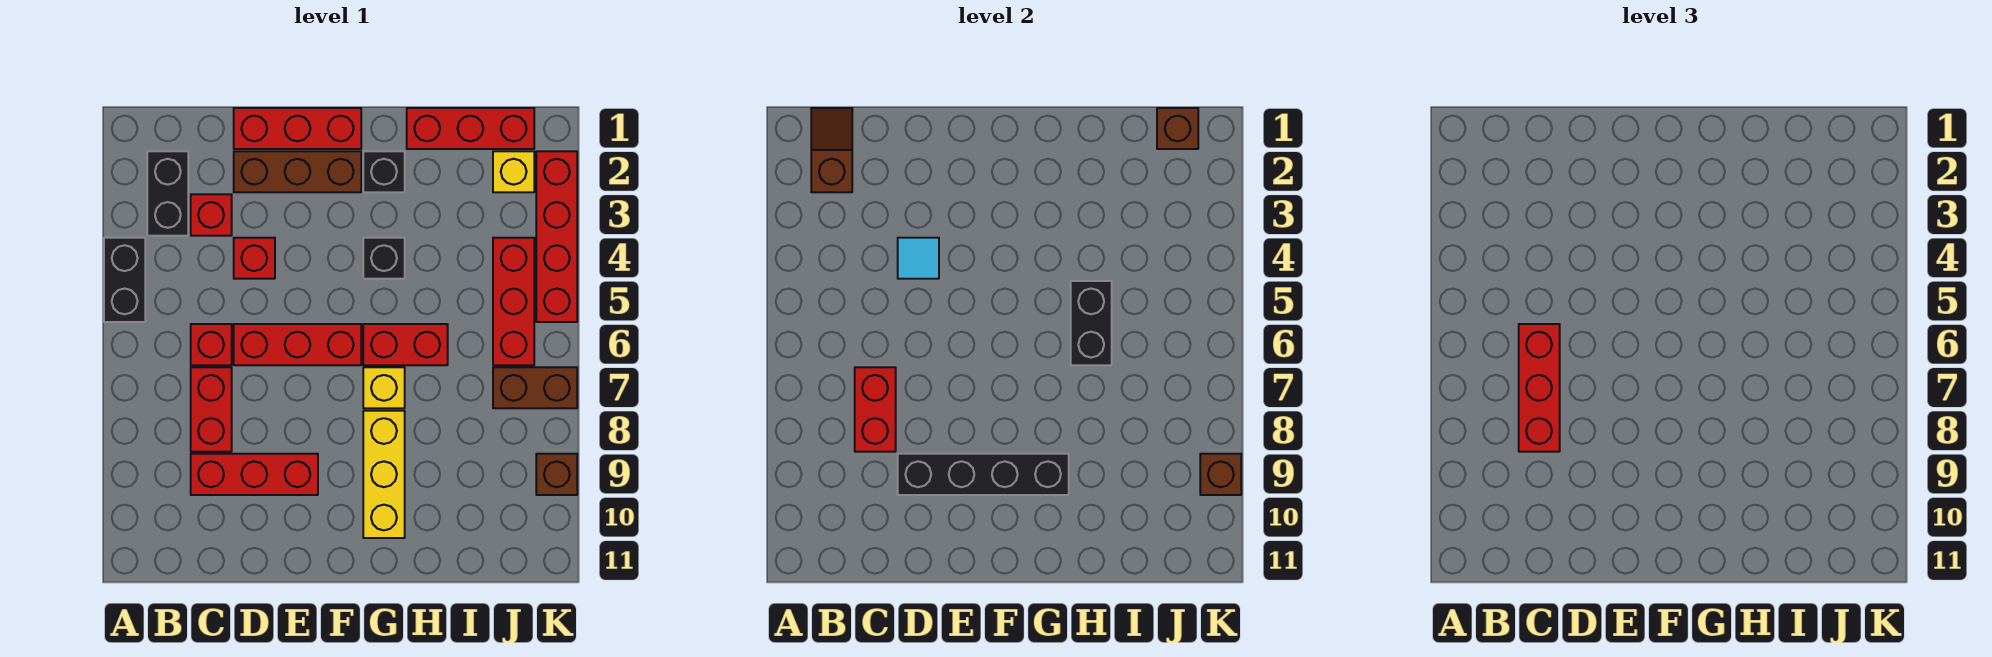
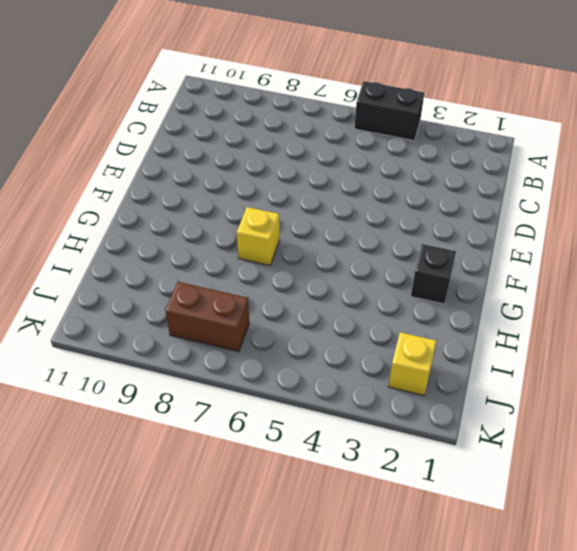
brown brick J7:J8 level 1 -> brown brick J7:K7 level 1
none -> black brick B2:B3 level 1
none -> red brick C3 level 1
none -> red brick C6 level 1

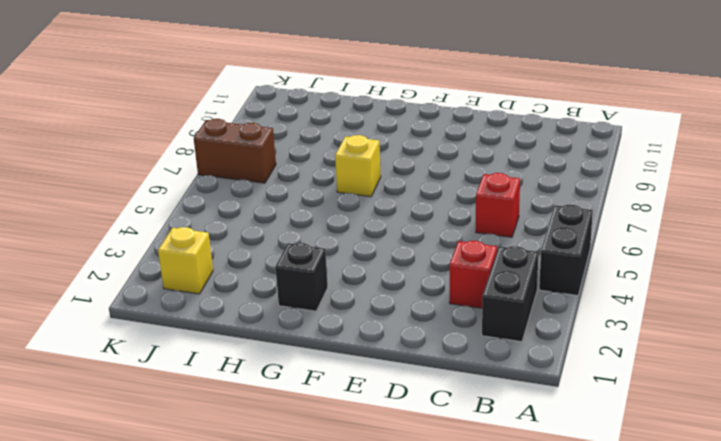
none -> red brick C7:C8 level 1
none -> red brick C9:E9 level 1
none -> red brick D1:F1 level 1

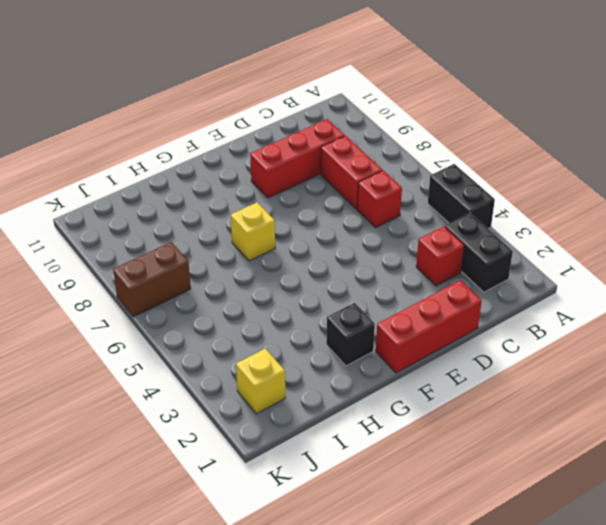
none -> brown brick D2:F2 level 1
none -> red brick D4 level 1
none -> red brick D6:F6 level 1

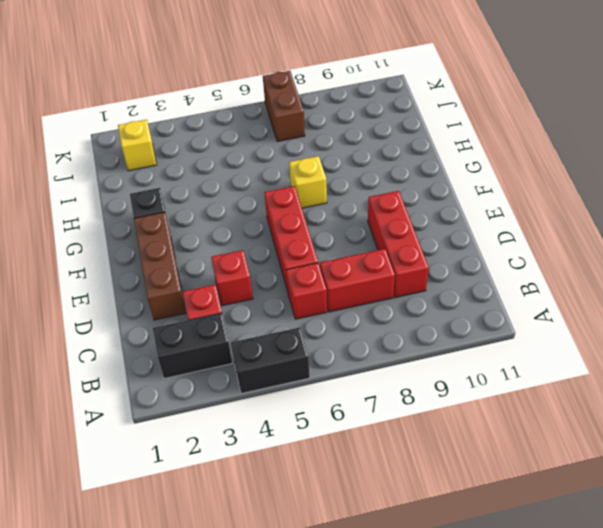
none -> red brick D1:F1 level 1
none -> black brick G4 level 1
none -> red brick G6:H6 level 1

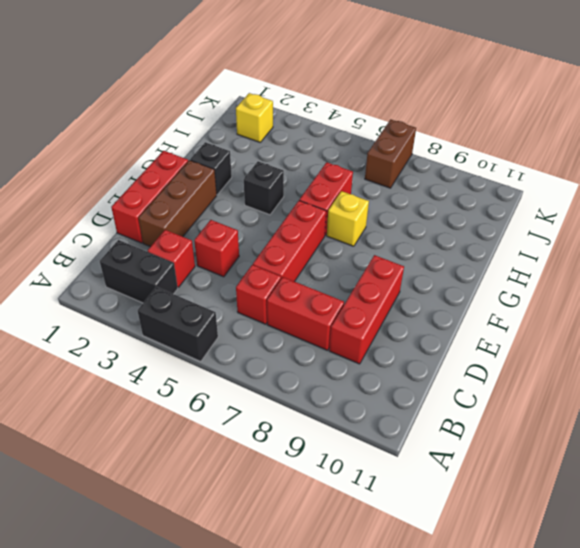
none -> yellow brick G8:G10 level 1
none -> red brick H1:J1 level 1
none -> red brick J4:J6 level 1

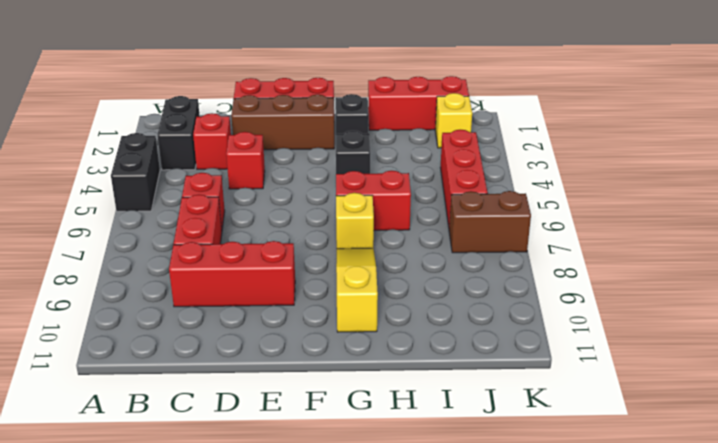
yellow slope G8:G10 level 1 top 10 -> yellow brick G8:G10 level 1
none -> red brick D6:F6 level 1
none -> red brick K2:K5 level 1
none -> brown brick K9 level 1

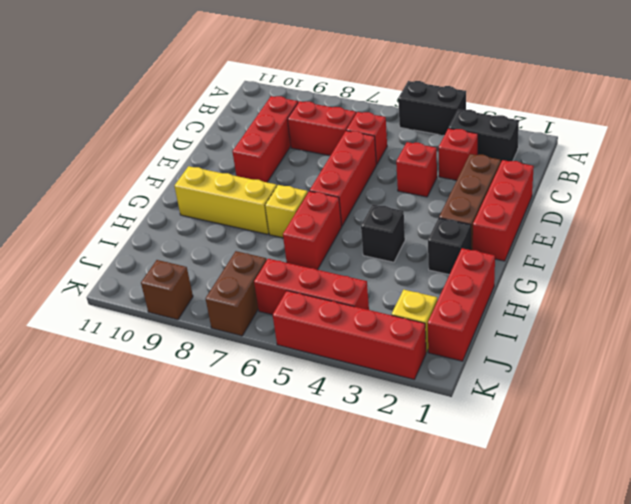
none -> brown slope B1:B2 level 2 top 2
none -> red brick C7:C8 level 2
none -> cyan tile D4 level 2

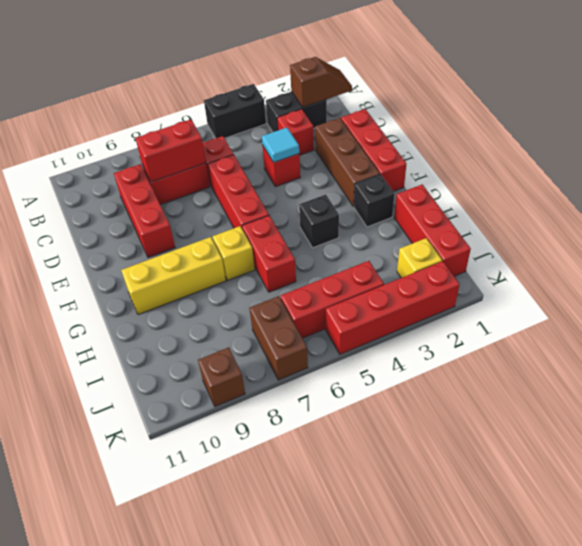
none -> black brick D9:G9 level 2
none -> black brick H5:H6 level 2
none -> brown brick J1 level 2

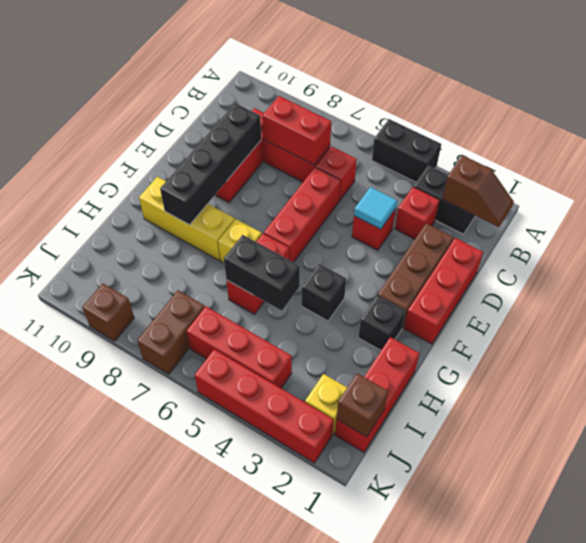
none -> brown brick K9 level 2
none -> red brick C6:C8 level 3

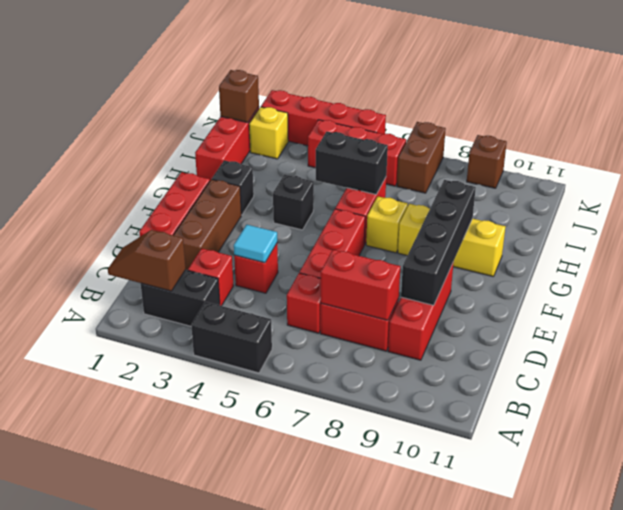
none -> brown brick K9 level 2
none -> red brick C6:C8 level 3

